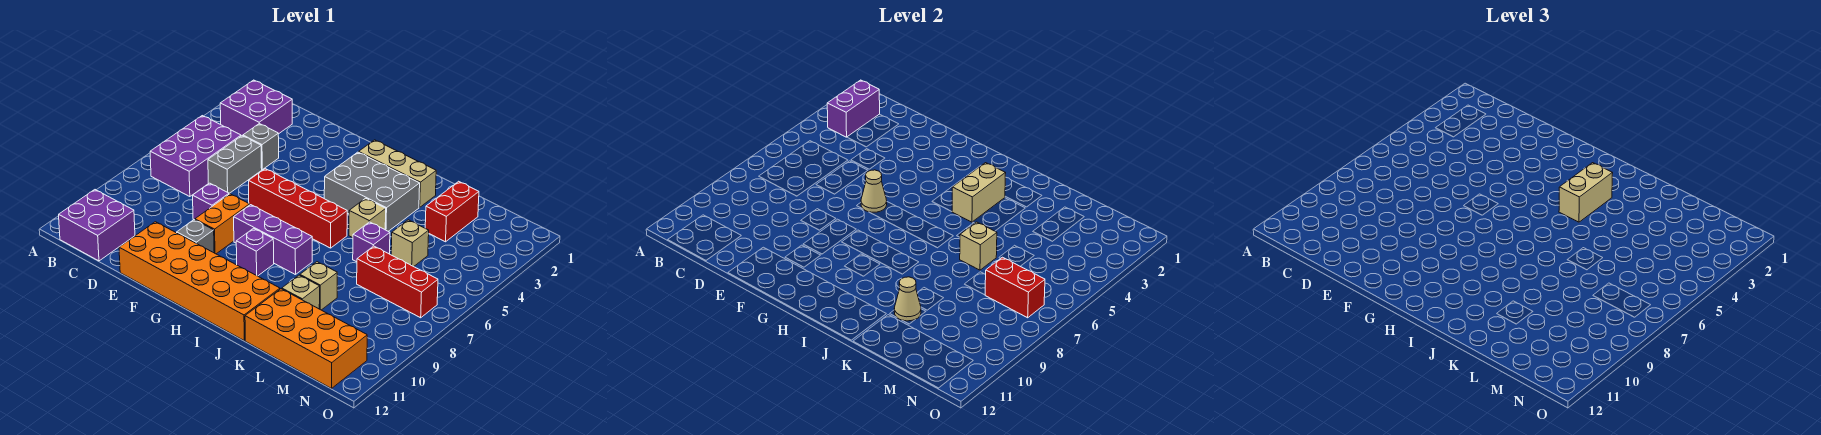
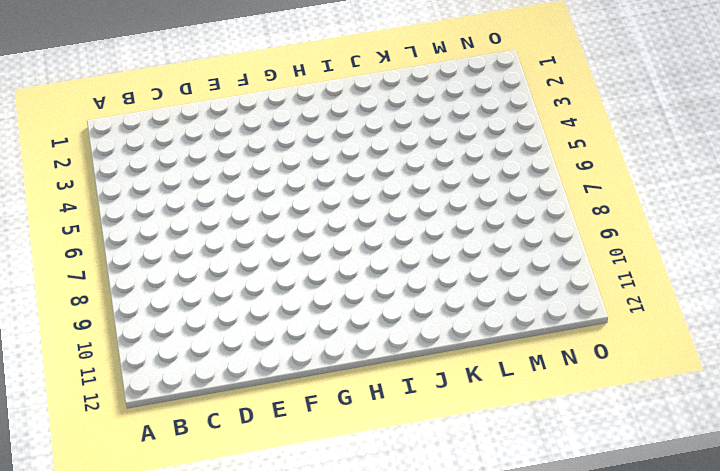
none -> purple brick B2:C3 level 1
none -> purple brick B5:C7 level 1
none -> purple brick B11:C12 level 1

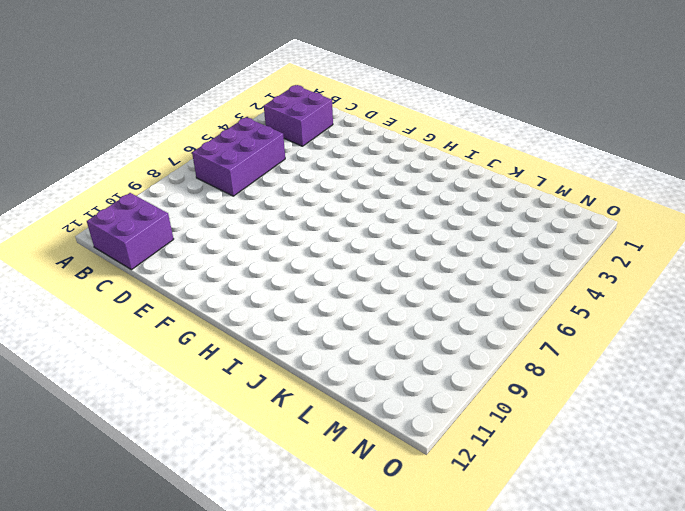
none -> grey brick D4 level 1
none -> grey brick D5:D6 level 1
none -> purple brick E8 level 1

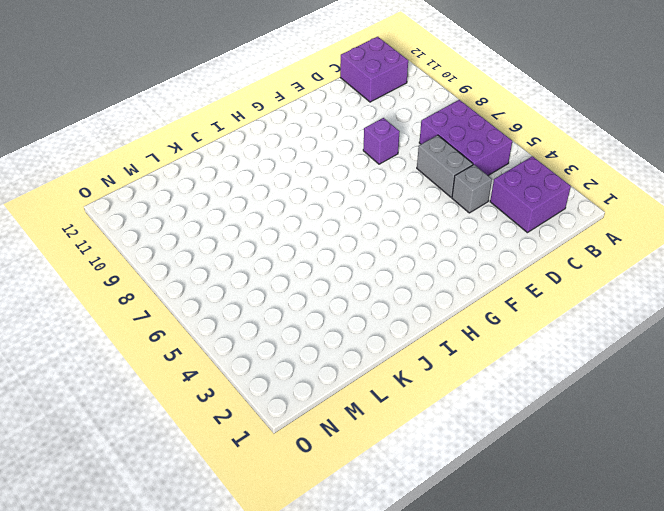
none -> orange brick E11:J12 level 1
none -> red brick F6:I6 level 1
none -> orange brick F8:F9 level 1

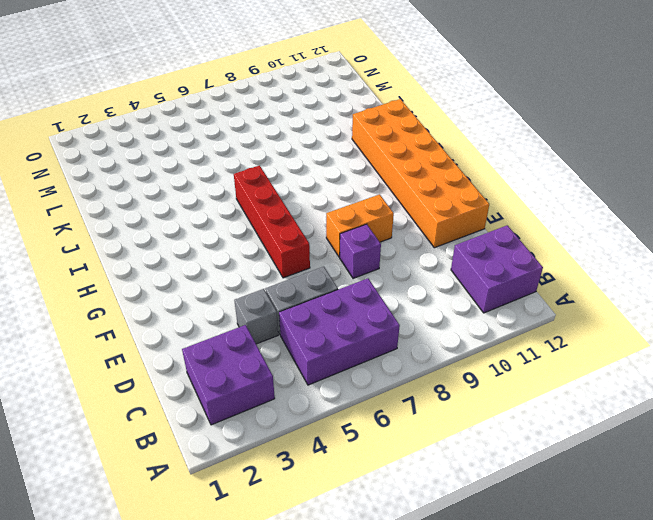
none -> grey brick F10 level 1
none -> purple brick G8:I8 level 1
none -> tan brick H2:J2 level 1

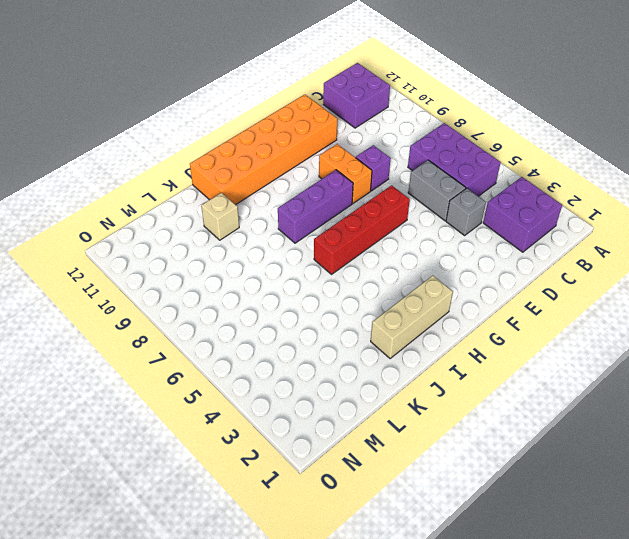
none -> grey brick F10 level 1
none -> grey brick H3:J4 level 1
none -> purple brick H9 level 1

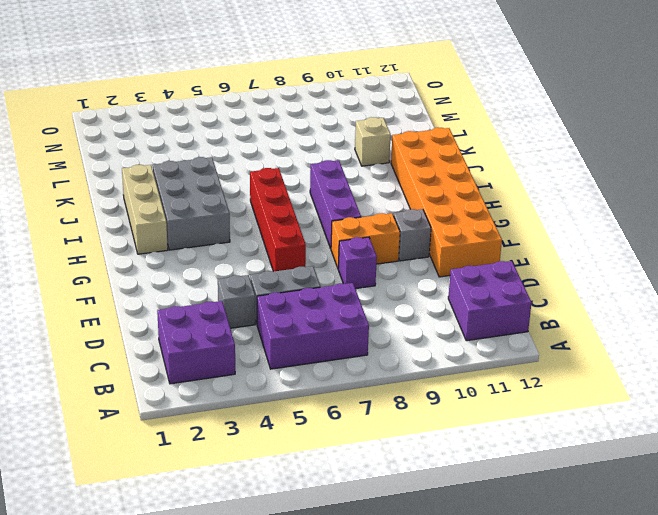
none -> purple brick H9 level 1
none -> tan brick J5 level 1
none -> purple brick K6 level 1

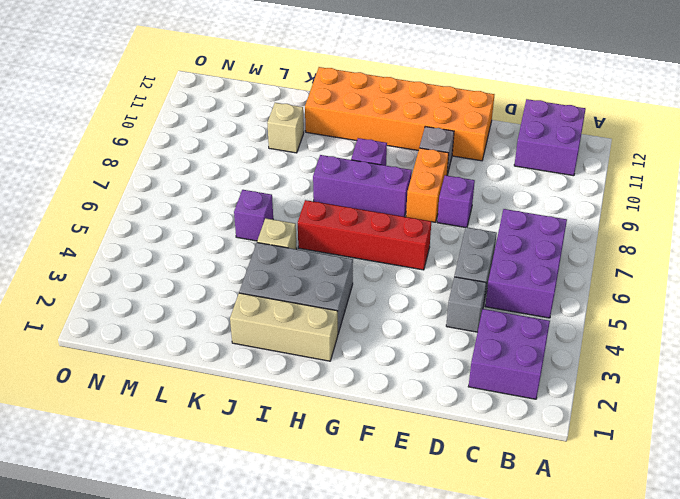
none -> tan brick K9 level 1
none -> orange brick K11:N12 level 1
none -> red brick L2:L3 level 1

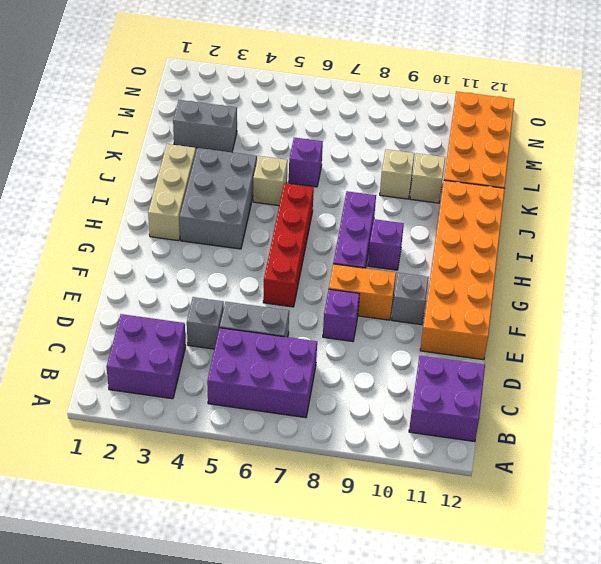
grey brick L2:L3 level 1 -> red brick L2:L3 level 1
none -> tan brick L5 level 1
none -> red brick L7:N7 level 1
none -> purple brick B2:B3 level 2

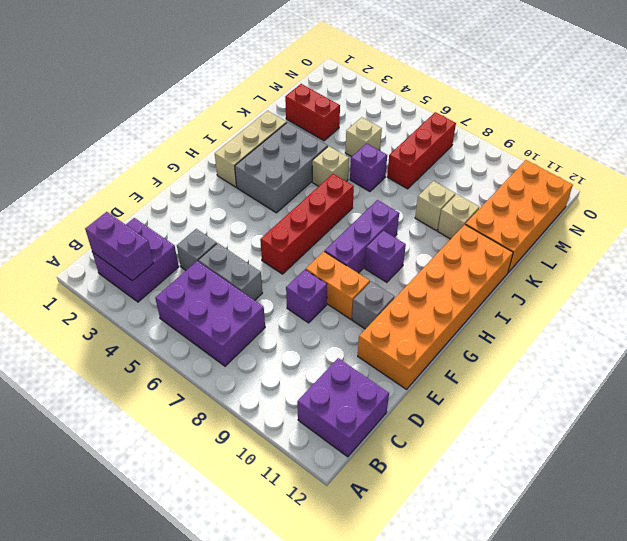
none -> tan cone F6 level 2
none -> tan brick I3:I4 level 2
none -> tan brick K6 level 2

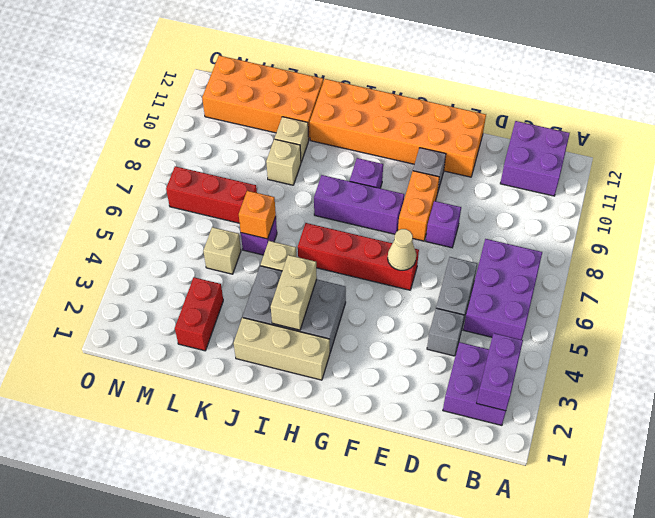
orange brick K6 level 2 -> tan brick K6 level 2
none -> tan cone K10 level 2
none -> red brick M7:N7 level 2
none -> tan brick I3:I4 level 3

